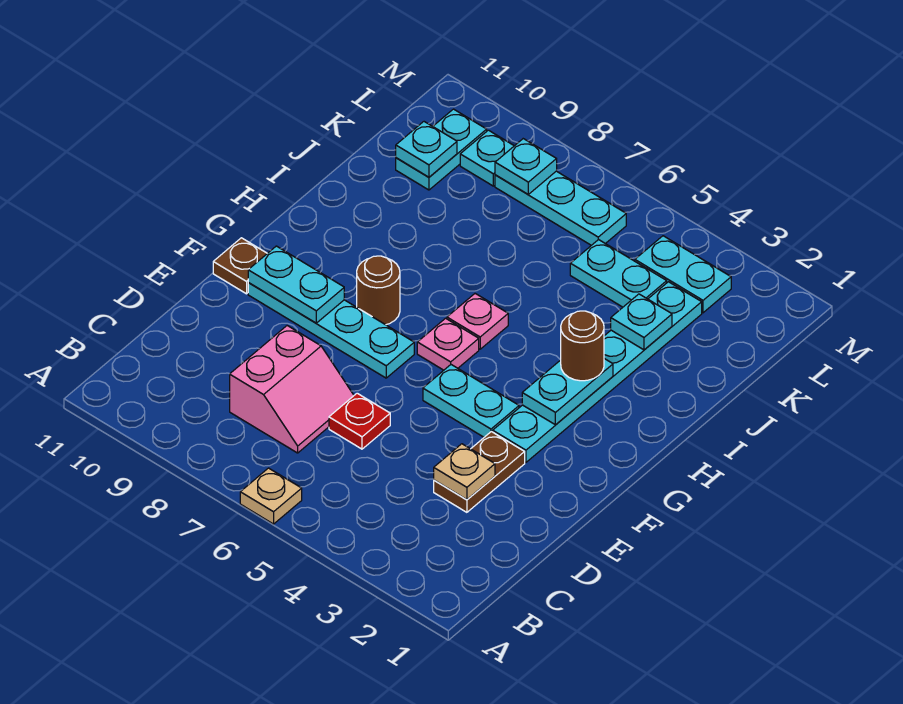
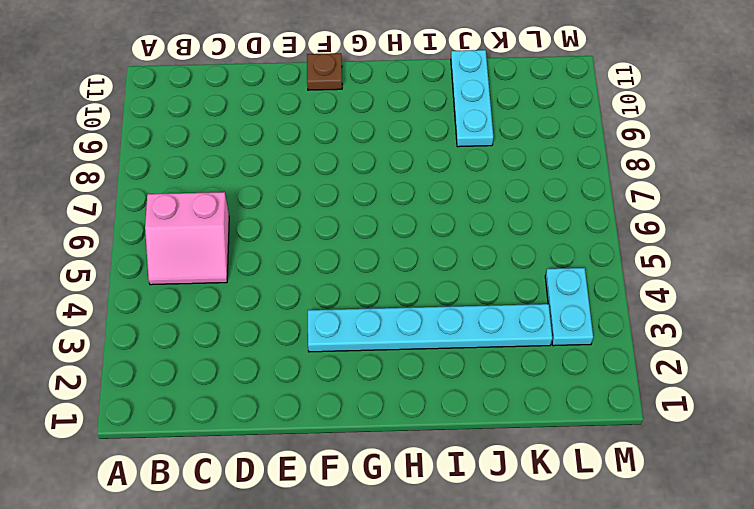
pink slope B5:C6 level 1 top 6 -> pink slope C7:D8 level 1 top 8
cyan plate J9:J11 level 1 -> cyan plate L6:L8 level 1
none -> tan plate A6 level 1
none -> brown plate D3:E3 level 1
none -> red plate D6 level 1

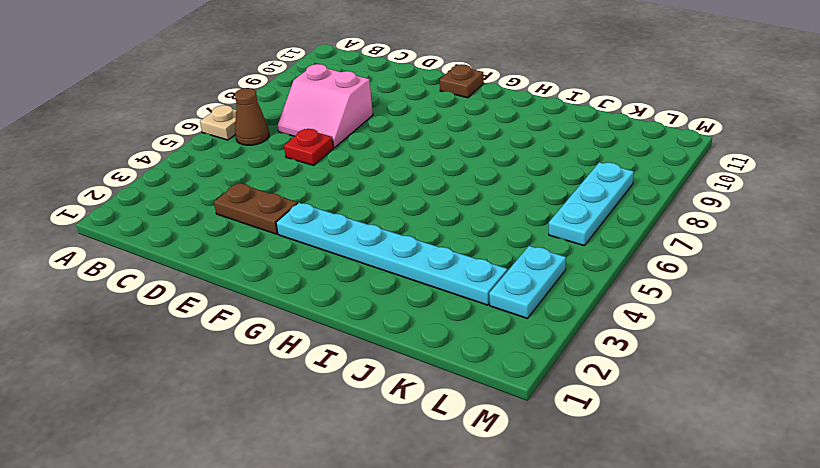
brown cone B6 level 1 -> none
none -> cyan plate F4:F5 level 1
none -> cyan plate F7:F10 level 1
none -> pink plate G6 level 1

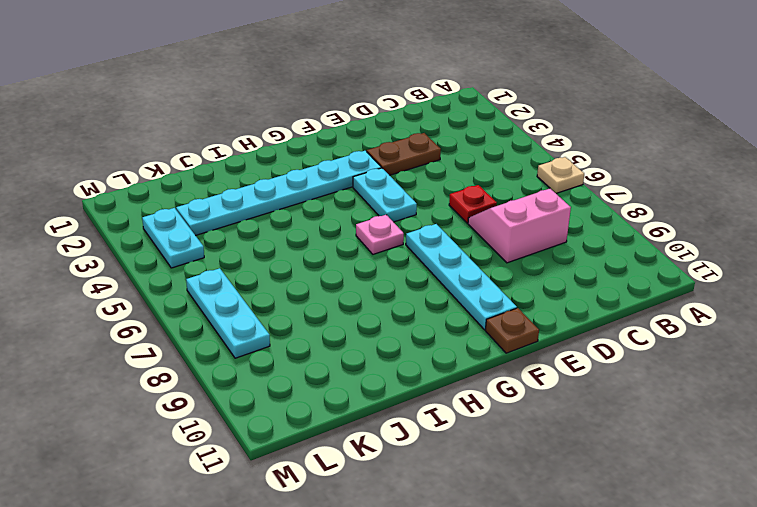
none -> brown round brick G8 level 1
none -> pink plate H6 level 1
none -> cyan plate K4:K5 level 1

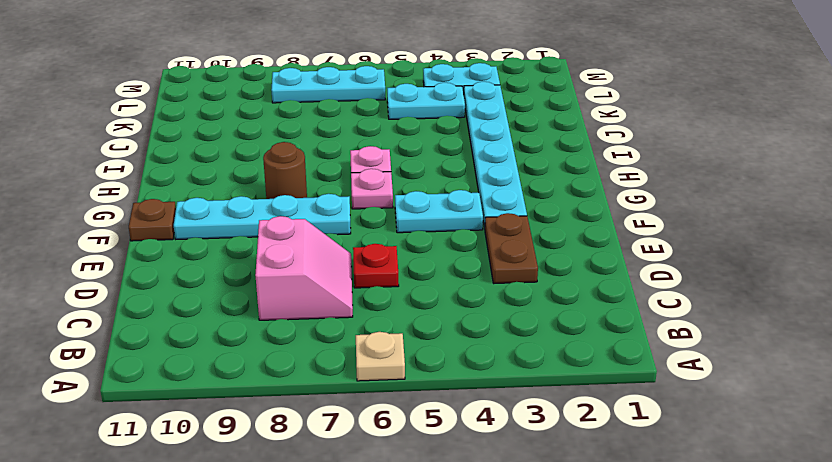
none -> cyan plate K10:L10 level 1
none -> cyan plate L9 level 1
none -> tan plate D3 level 2

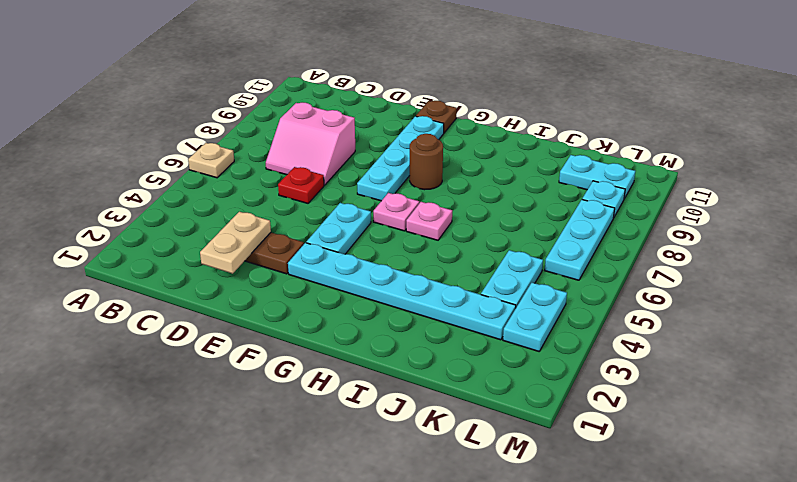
tan plate D2:D3 level 2 -> tan plate D3 level 2
none -> cyan plate F9:F10 level 2
none -> cyan plate G3:H3 level 2
none -> cyan plate J3 level 2

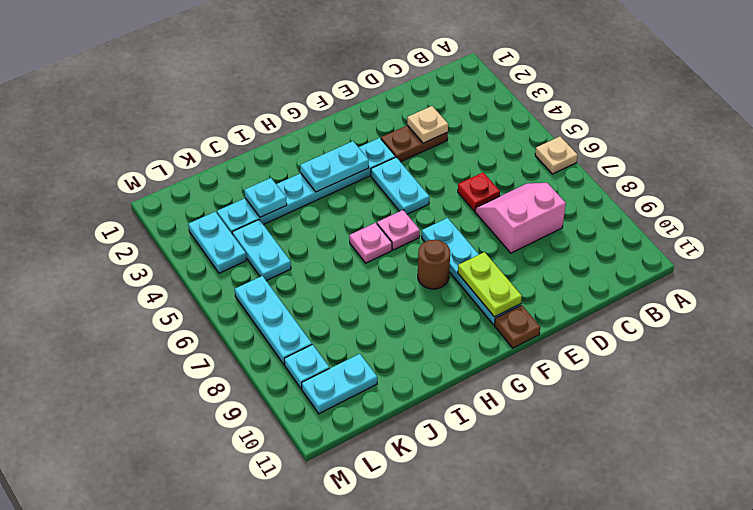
lime plate F9:F10 level 2 -> cyan plate F9:F10 level 2
none -> cyan plate K10 level 2
none -> cyan plate L8 level 2
none -> brown round brick H3 level 3

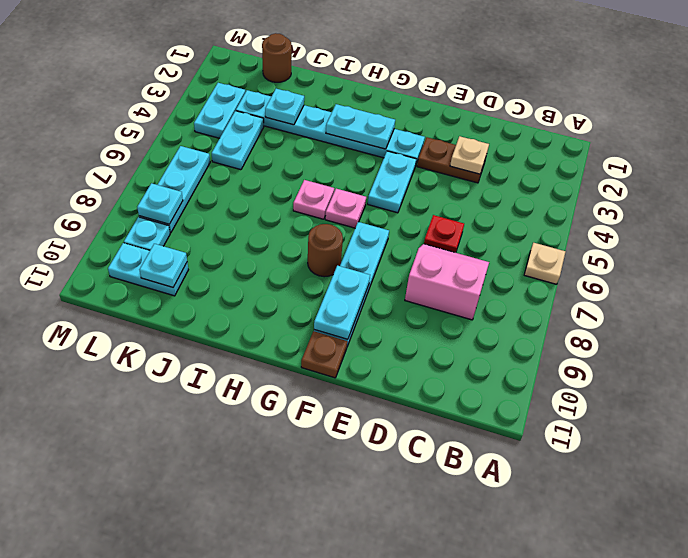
brown round brick K1 level 1 -> brown round brick H3 level 3

